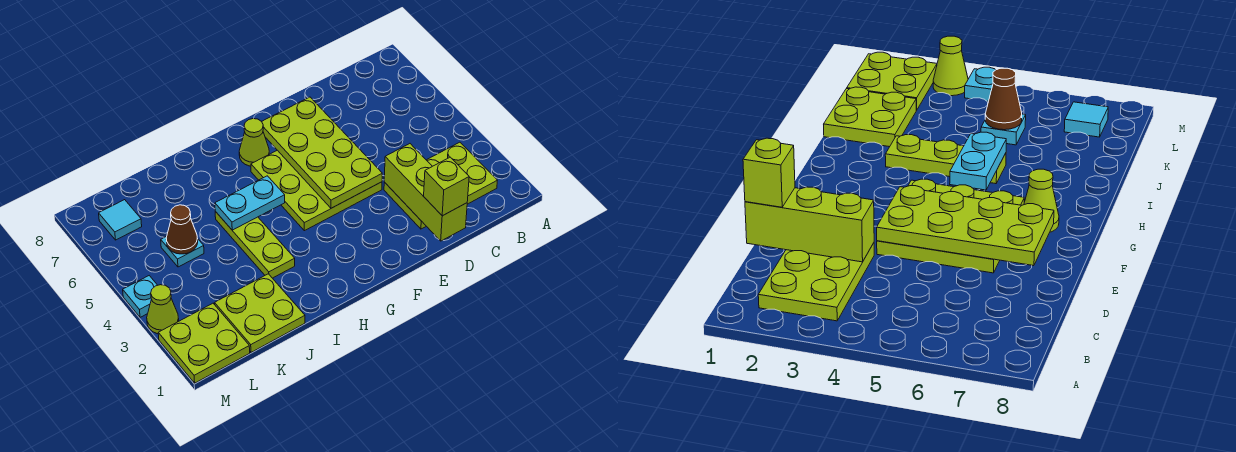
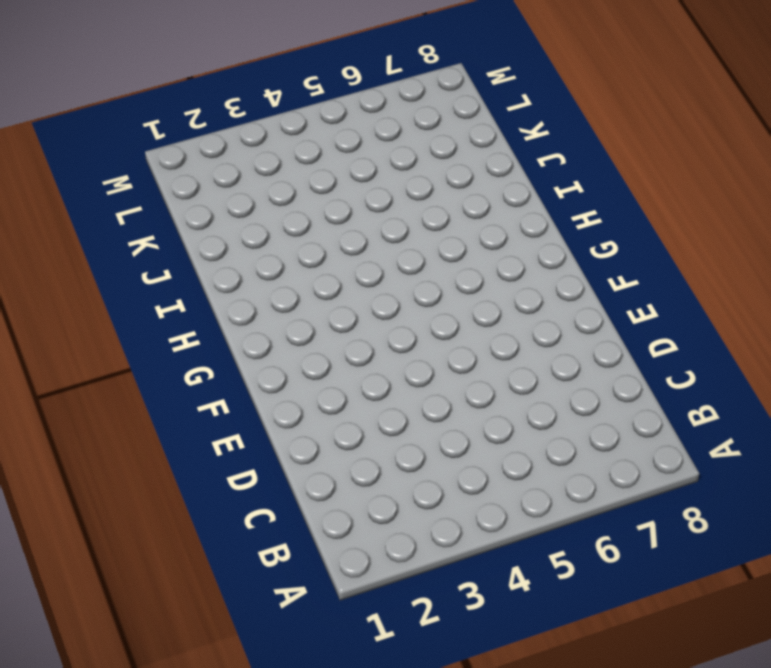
none -> lime plate B2:D3 level 1
none -> lime plate E4:G6 level 1
none -> lime cone G7 level 1

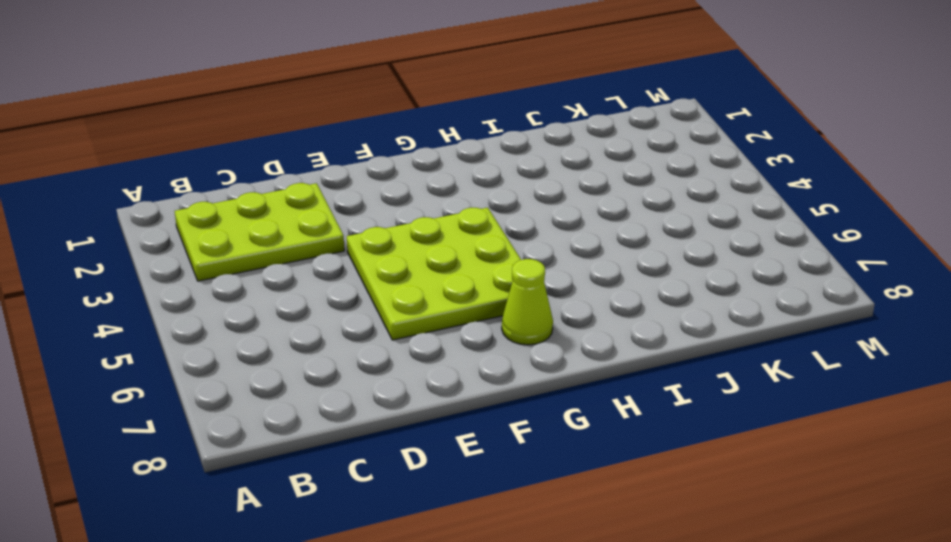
none -> lime plate I3:I5 level 1
none -> lime plate J1:K2 level 1
none -> cyan plate K5 level 1

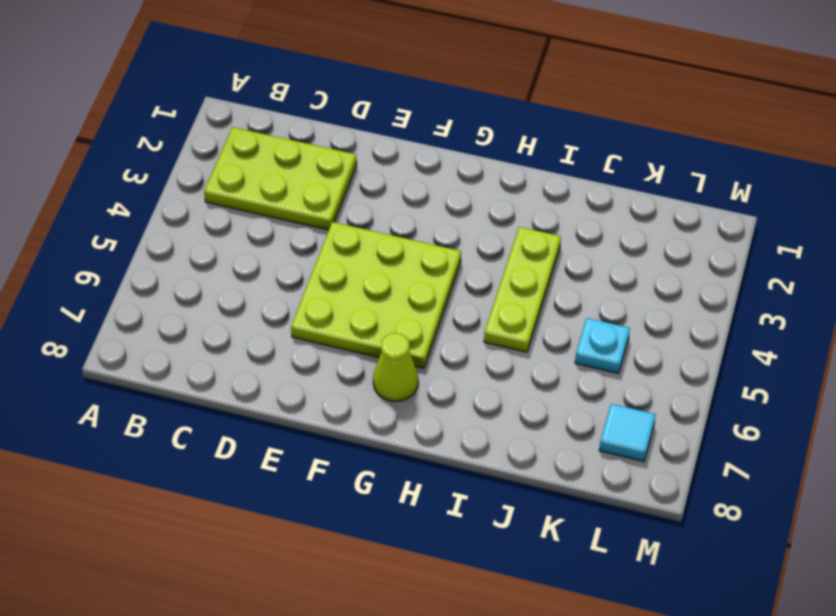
none -> lime plate J1:K2 level 1
none -> lime plate L1:M2 level 1
none -> lime cone M3 level 1

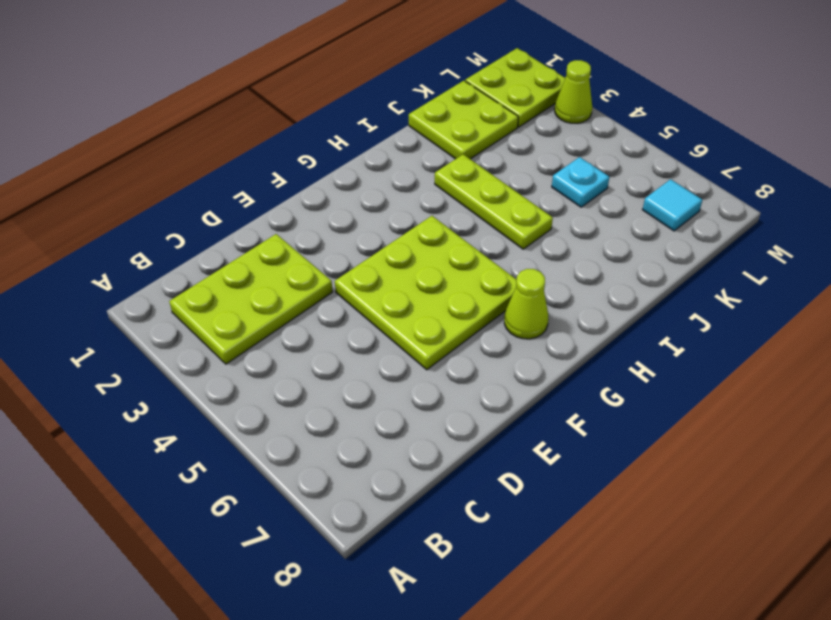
none -> cyan plate M4 level 1
none -> lime brick D1:D3 level 2
none -> lime plate E4:F7 level 2

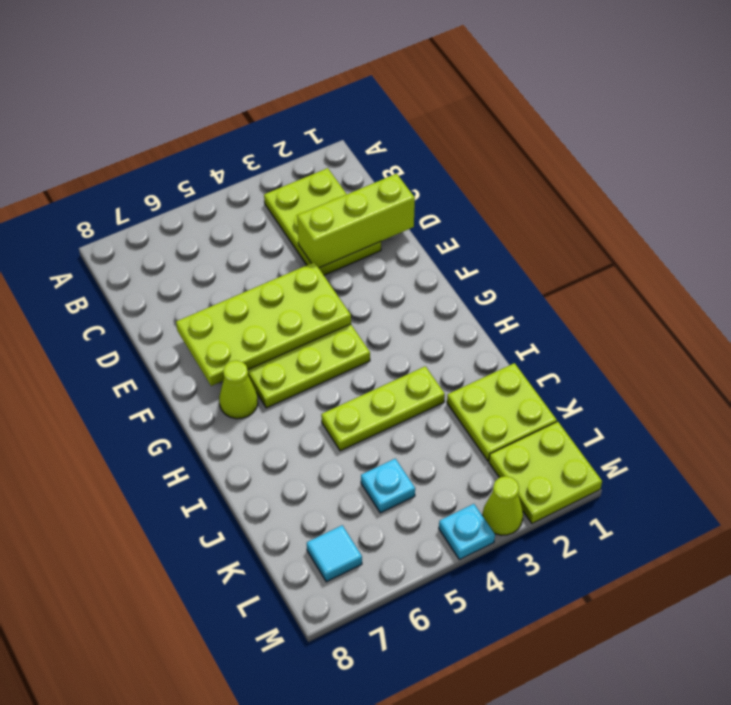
none -> cyan plate H5:I5 level 2
none -> brown cone K5 level 2
none -> lime brick D1 level 3

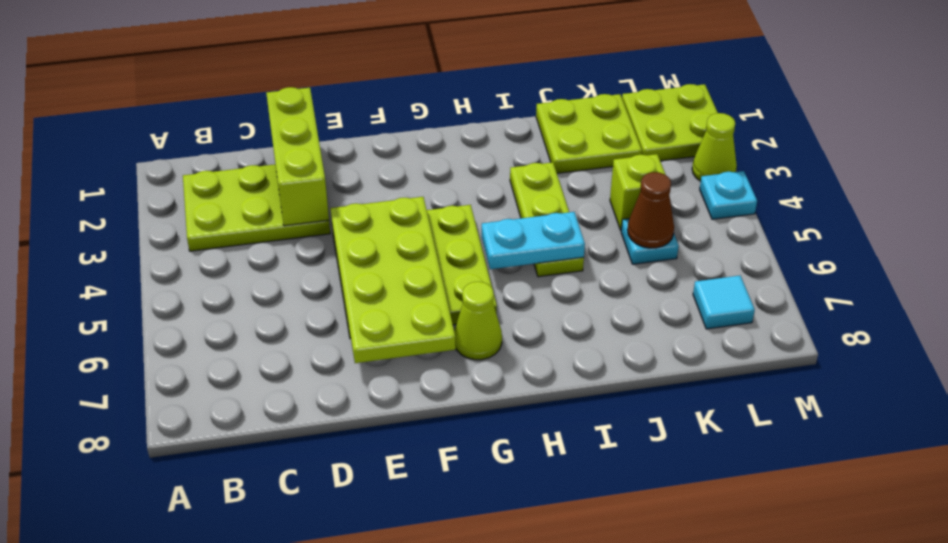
lime brick K4 level 1 -> lime brick D1 level 3

